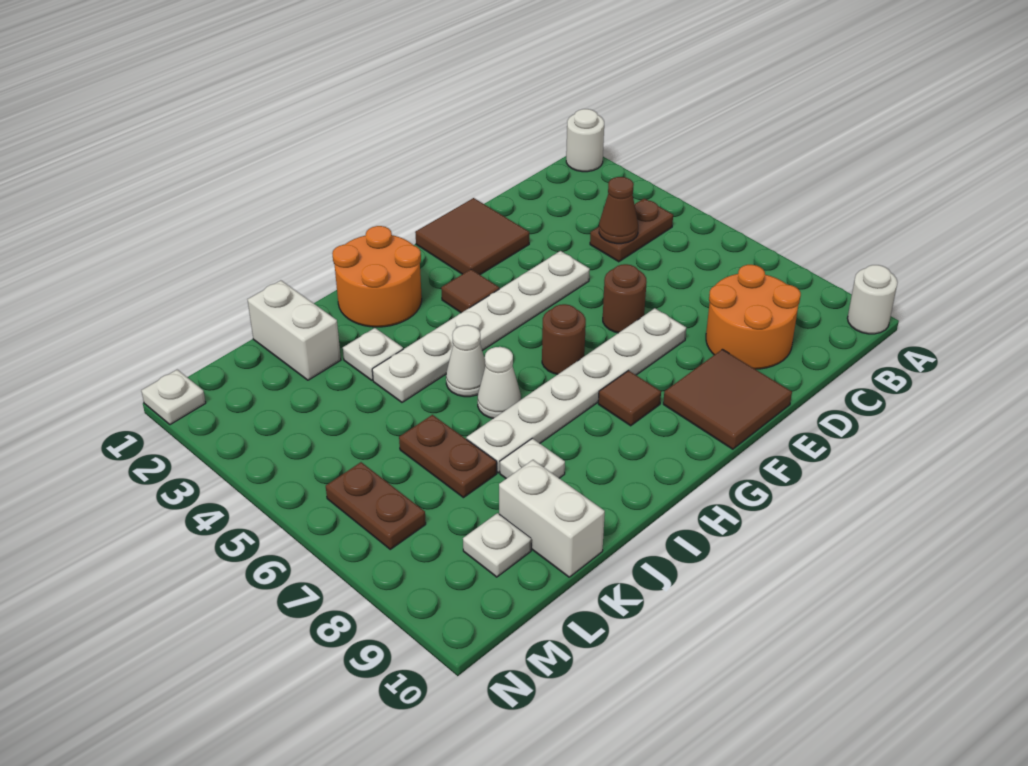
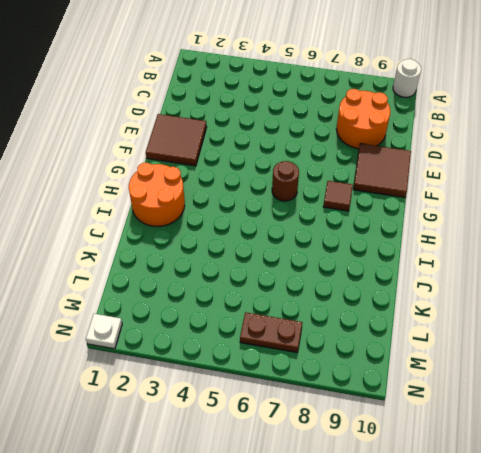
none -> white round brick A1 level 1
none -> brown plate B4:C4 level 1
none -> white plate E4:J4 level 1

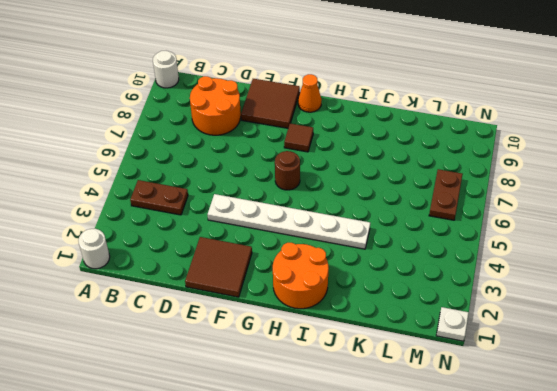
orange cone G10 level 1 -> none
none -> brown round brick E6 level 1
none -> white plate E7:J7 level 1
none -> brown tile G3 level 1

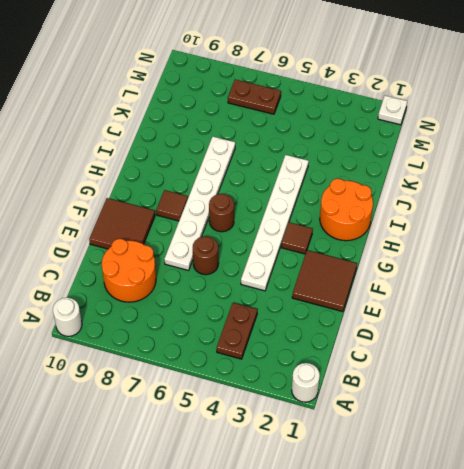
none -> white cone I5 level 1
none -> white cone I6 level 1
none -> white plate J3 level 1

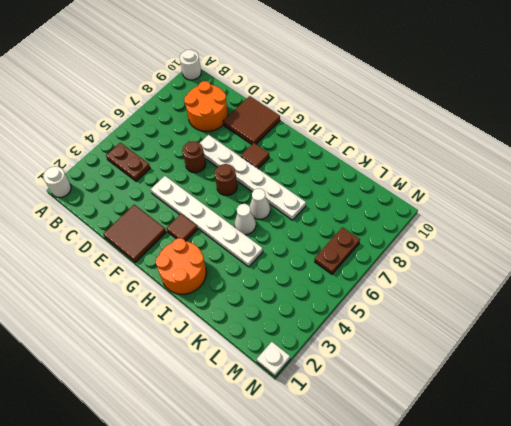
none -> white plate J3 level 1
none -> white plate J8 level 1
none -> white brick K1:K2 level 1

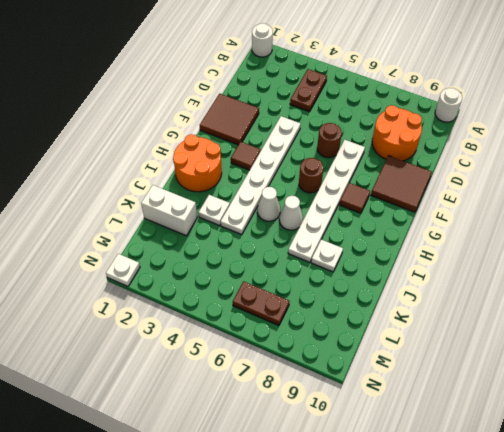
none -> brown plate K6:K7 level 1
none -> white brick K9:K10 level 1
none -> white plate L9 level 1

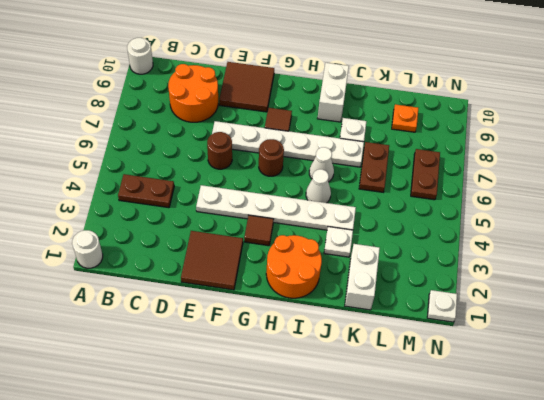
white brick I9:I10 level 1 -> white brick K9:K10 level 1
orange plate L9 level 1 -> white plate L9 level 1
none -> brown cone C4 level 2

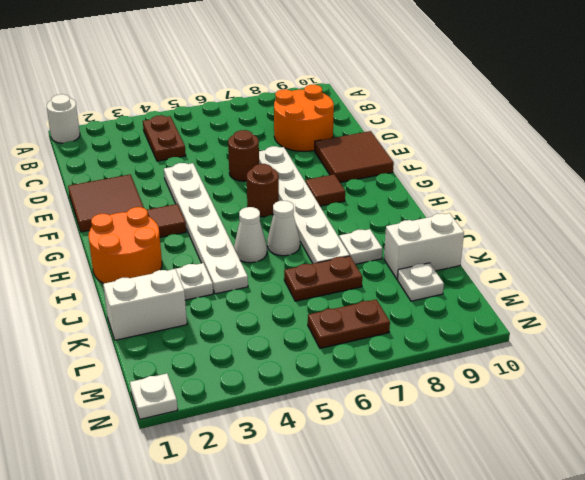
none -> white round brick A10 level 1
none -> brown cone C4 level 2

